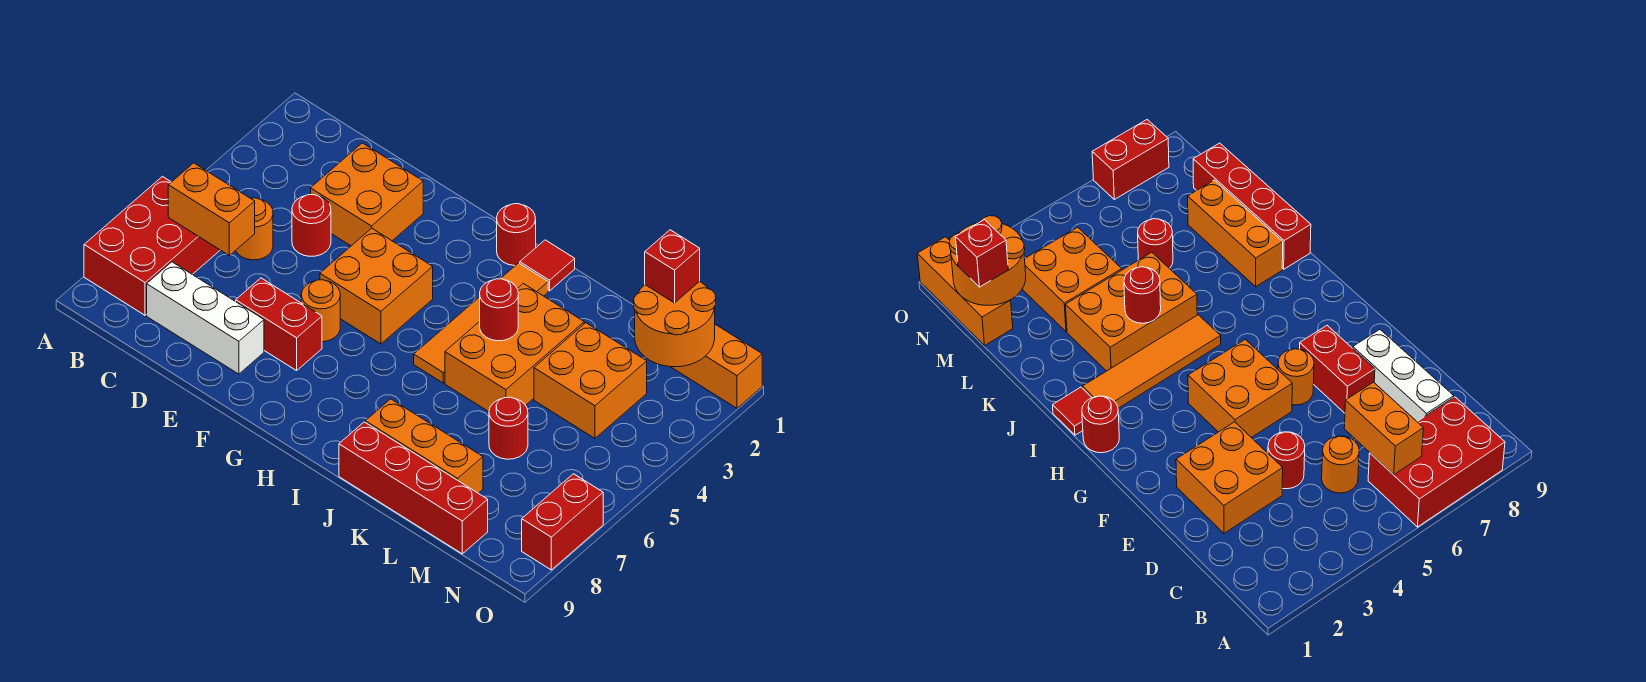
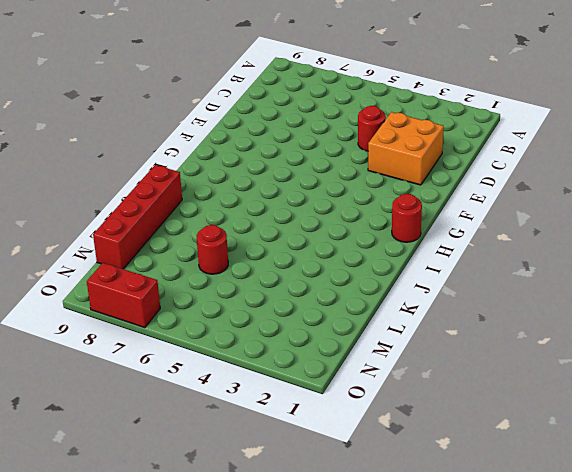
none -> red brick A6:B8 level 1
none -> orange round brick C5 level 1
none -> white brick C8:E8 level 1

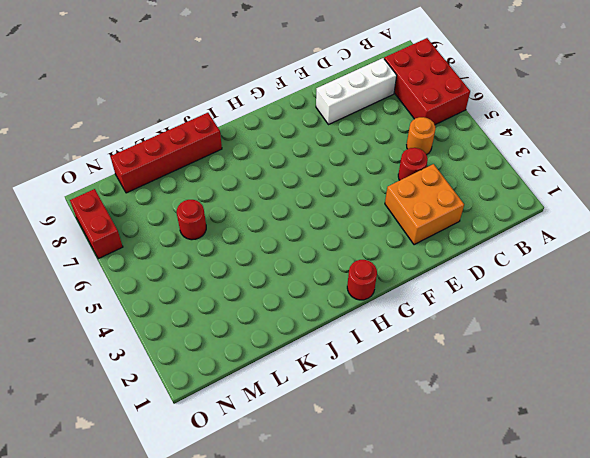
none -> red brick E7:F7 level 1
none -> orange brick F4:G5 level 1
none -> orange round brick F6 level 1

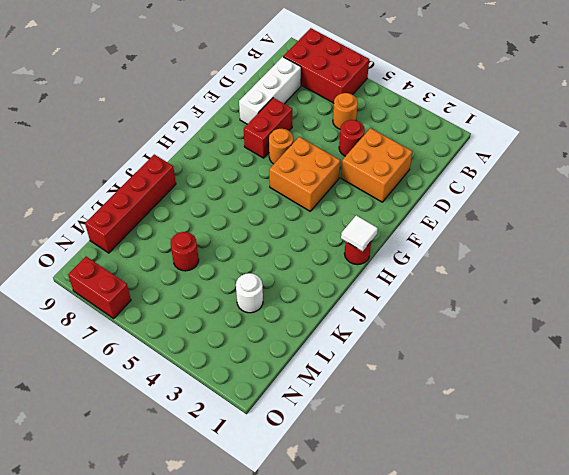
white tile H1 level 2 -> none
white round brick L3 level 1 -> orange brick L3:M4 level 1
none -> red tile I1 level 1
none -> orange tile I2:I5 level 1
none -> orange brick J3:K5 level 1

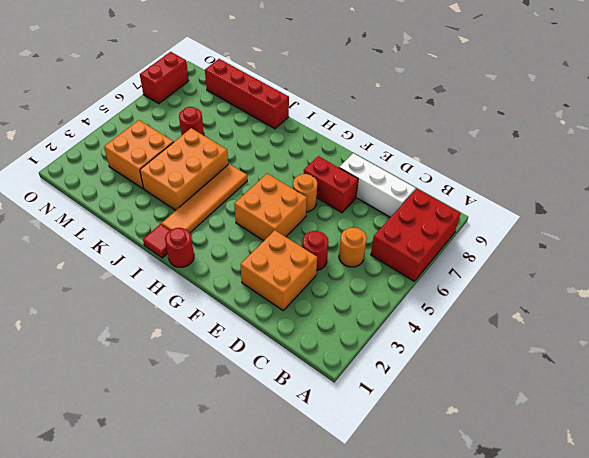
none -> orange brick J8:L8 level 1
none -> orange brick M1:O1 level 1
none -> orange brick B6:C6 level 2

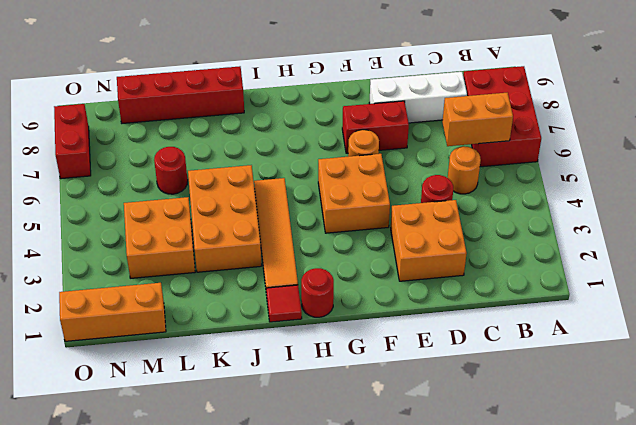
none -> orange brick J8:L8 level 1
none -> red round brick J4 level 2
none -> orange round brick M1:N2 level 2

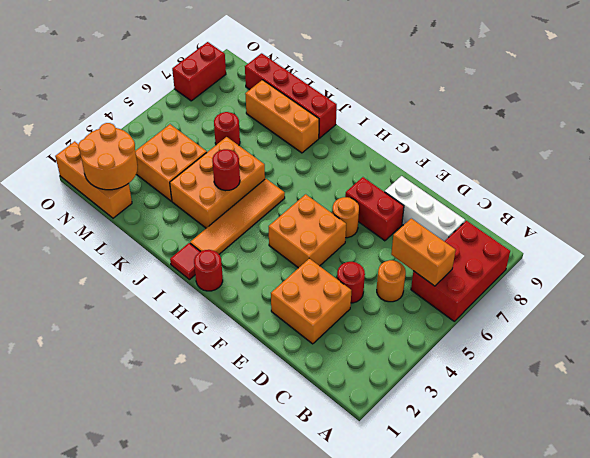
none -> red brick M1 level 3

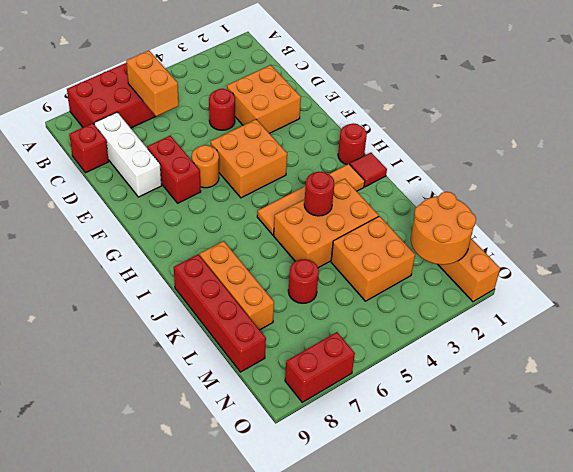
red brick C9 level 1 -> red brick M1 level 3
none -> orange round brick C5 level 1

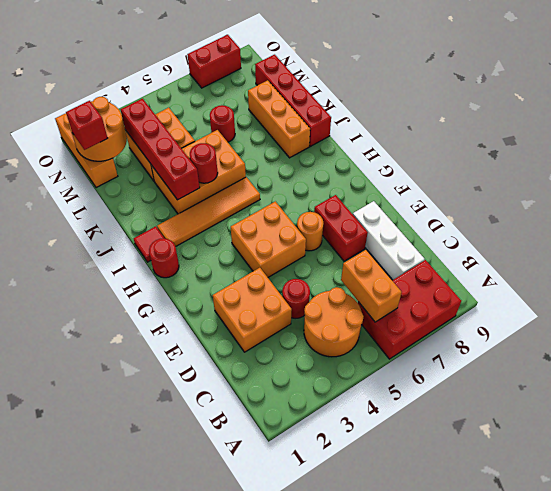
orange round brick B4:C5 level 1 -> orange round brick C5 level 1
red brick J3:M3 level 2 -> none

